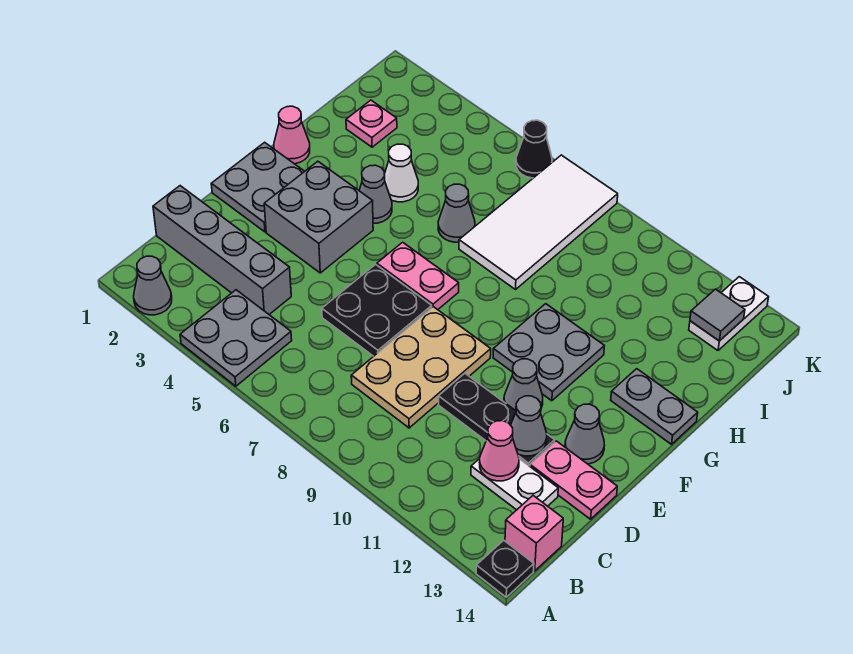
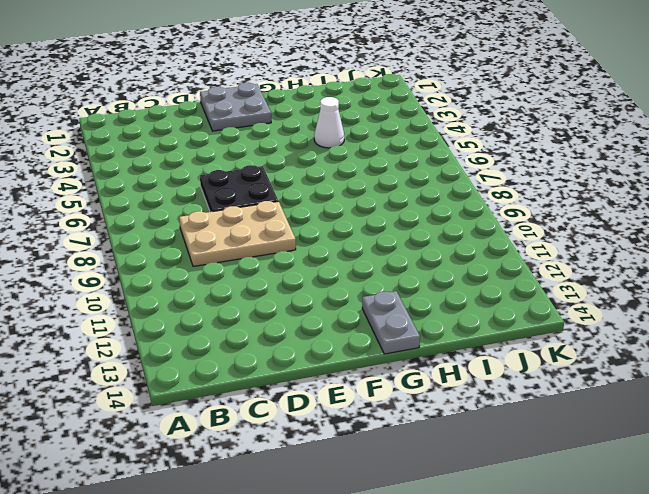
none -> grey cone A2 level 1
none -> grey plate A4:B5 level 1
none -> black plate A14 level 1

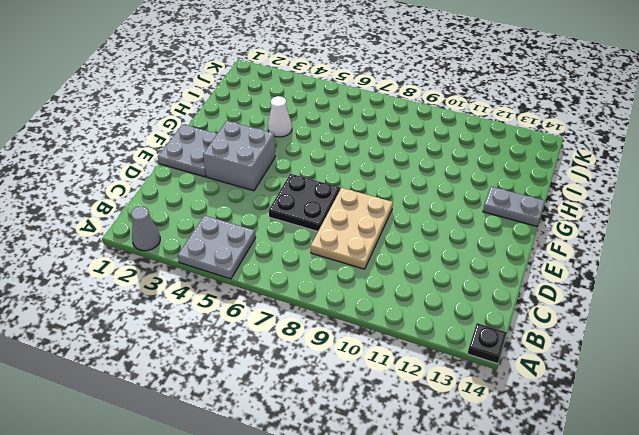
none -> pink brick B14 level 1
none -> grey brick C1:C4 level 1
none -> white plate C12:C13 level 1

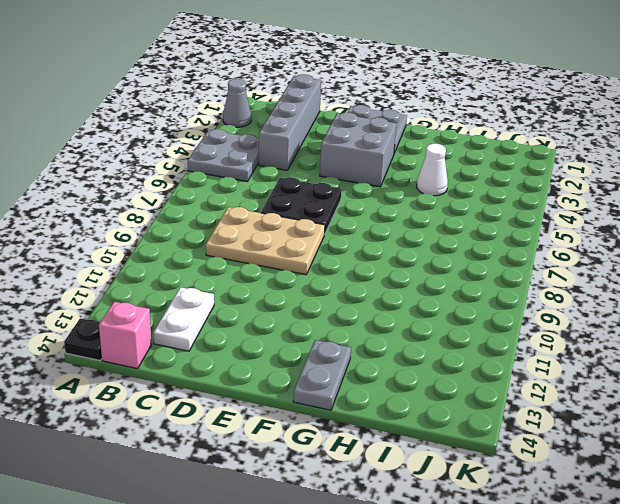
none -> black plate D10:D12 level 1
none -> pink plate D13:D14 level 1
none -> grey cone E11 level 1

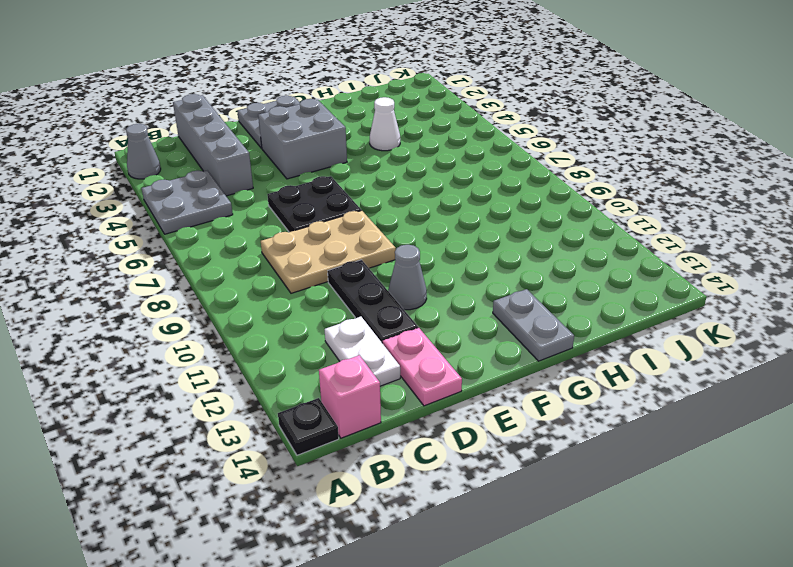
none -> grey cone E13 level 1
none -> pink plate F6:F7 level 1
none -> grey plate F10:G11 level 1

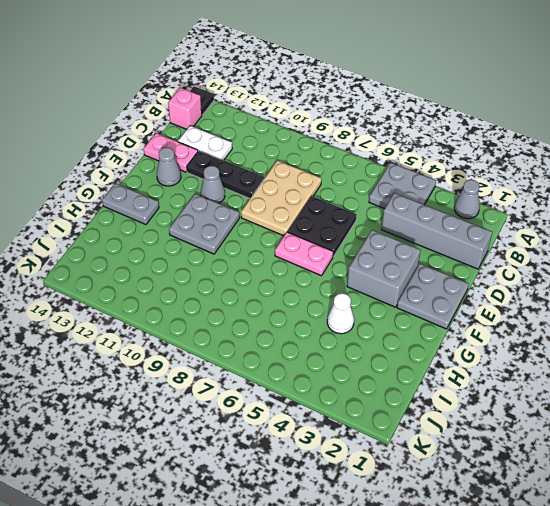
none -> pink cone G1 level 1
none -> grey cone G4 level 1
none -> grey cone H6 level 1

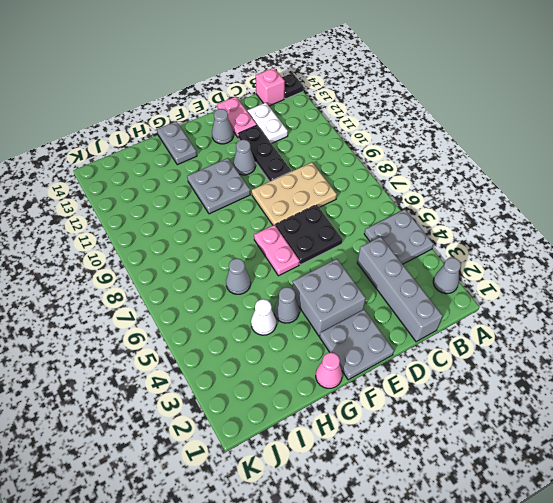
none -> white tile H7:K8 level 1
none -> pink plate I2 level 1
none -> white plate J13:K13 level 1

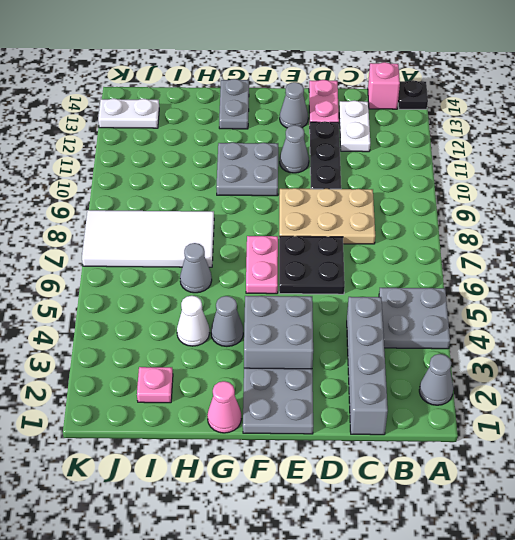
none -> black cone K6 level 1
none -> pink cone C12 level 2
none -> grey cone D12 level 2

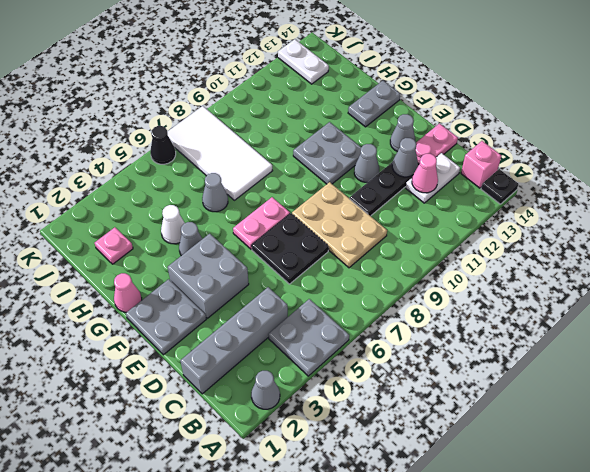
none -> grey tile J13 level 2

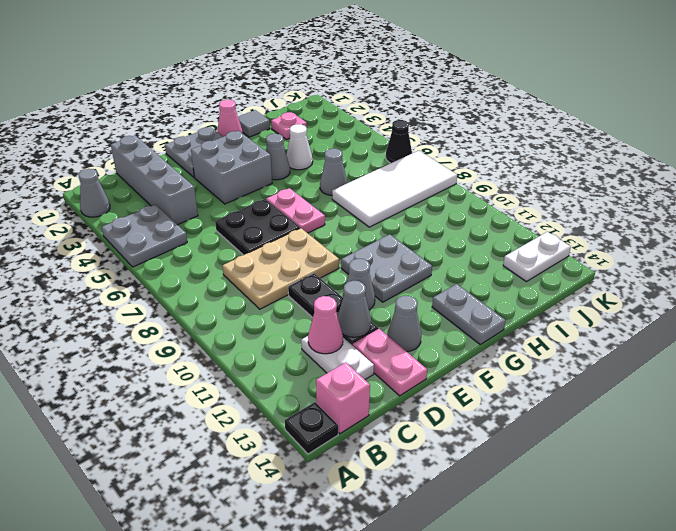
grey tile H1 level 1 -> grey tile J13 level 2

